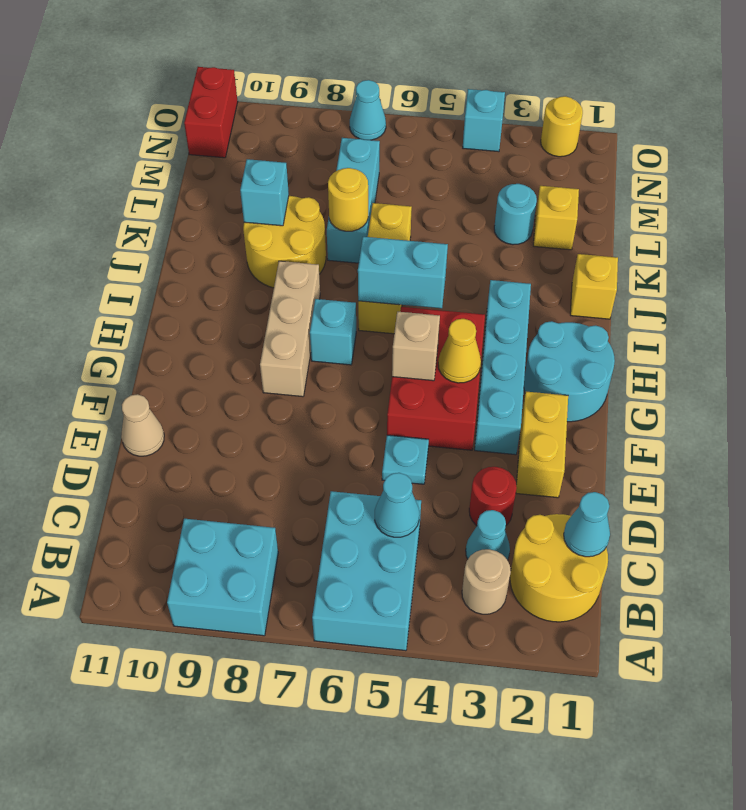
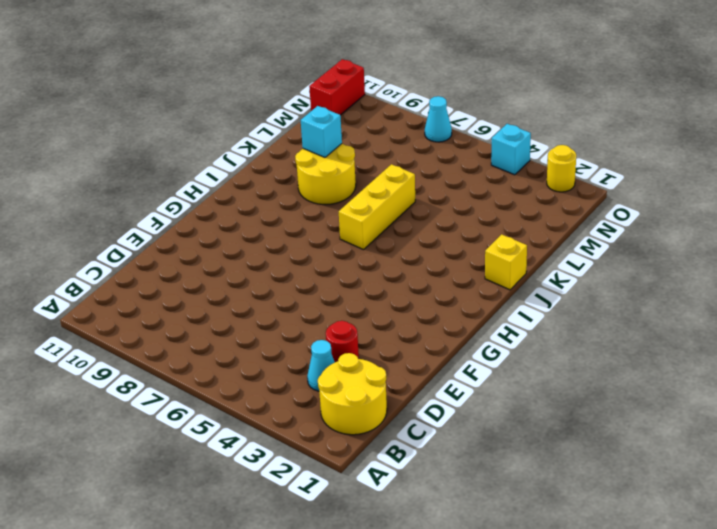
none -> cyan brick A5:C6 level 1
none -> cyan brick A8:B9 level 1
none -> tan round brick B3 level 1
none -> yellow brick E2:F2 level 1

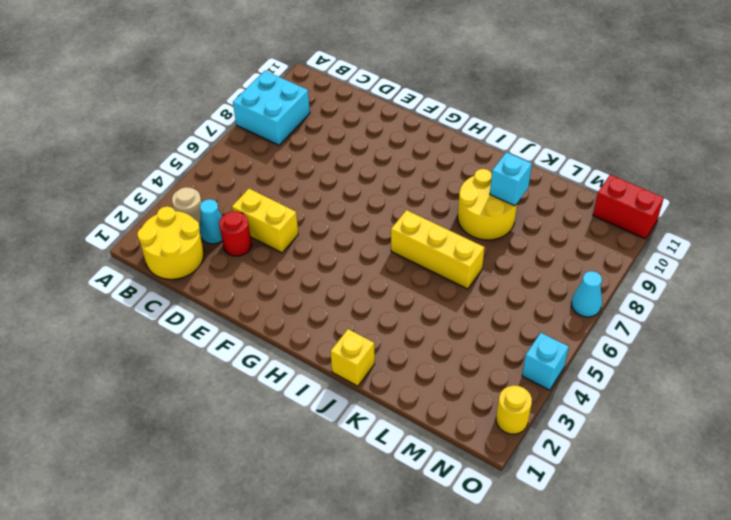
yellow brick D4:E4 level 1 -> yellow brick E2:F2 level 1
none -> cyan brick A5:C6 level 1
none -> cyan plate E5 level 1
none -> tan cone E11 level 1
none -> cyan brick F3:I3 level 1

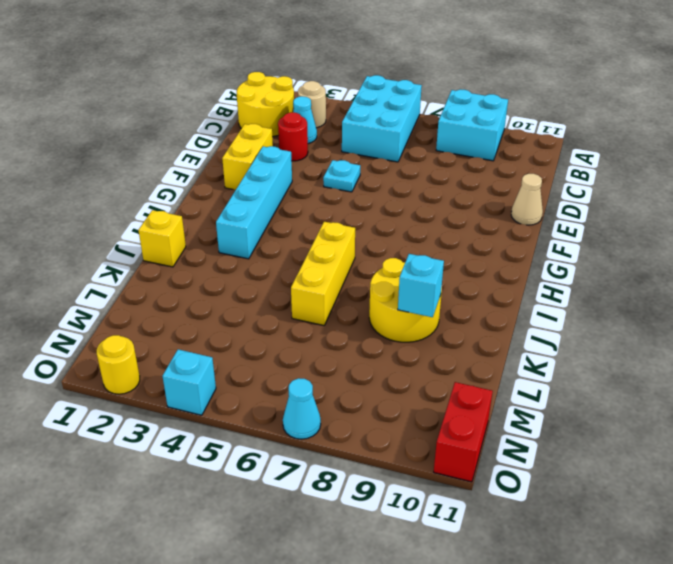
none -> red brick F4:H5 level 1
none -> cyan round brick G1:H2 level 1
none -> tan brick G8:I8 level 1
none -> cyan brick H7 level 1

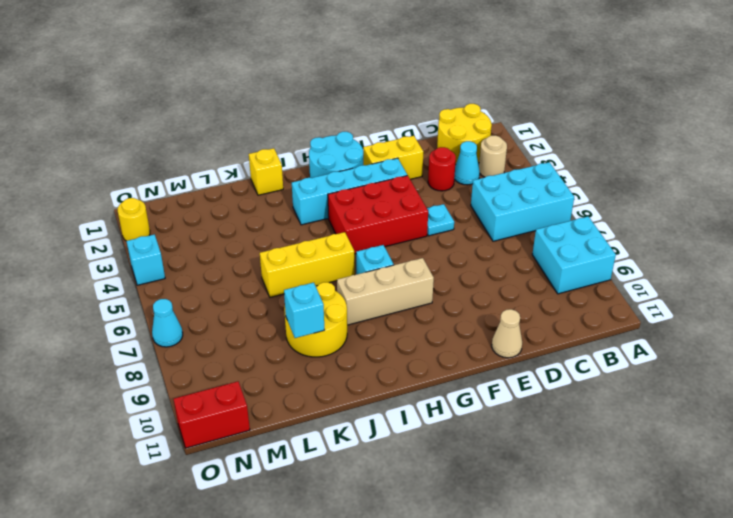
none -> cyan brick K7:M7 level 1
none -> yellow brick L2 level 1
none -> cyan round brick L3 level 1
none -> cyan cone C1 level 2

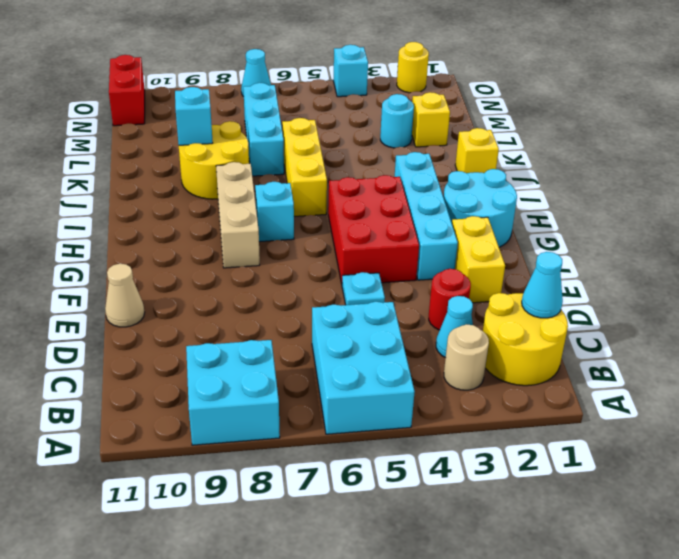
none -> cyan cone C5 level 2
none -> yellow cone G4 level 2
none -> tan brick G5 level 2
none -> cyan brick I5:I6 level 2

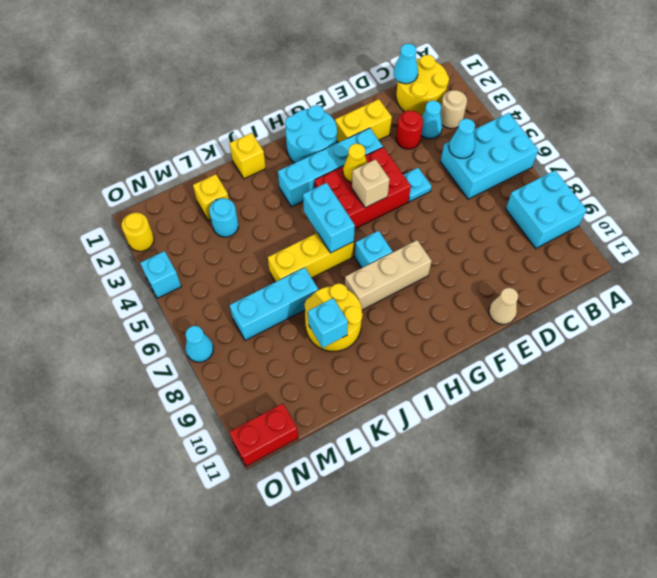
none -> yellow round brick K7 level 2

